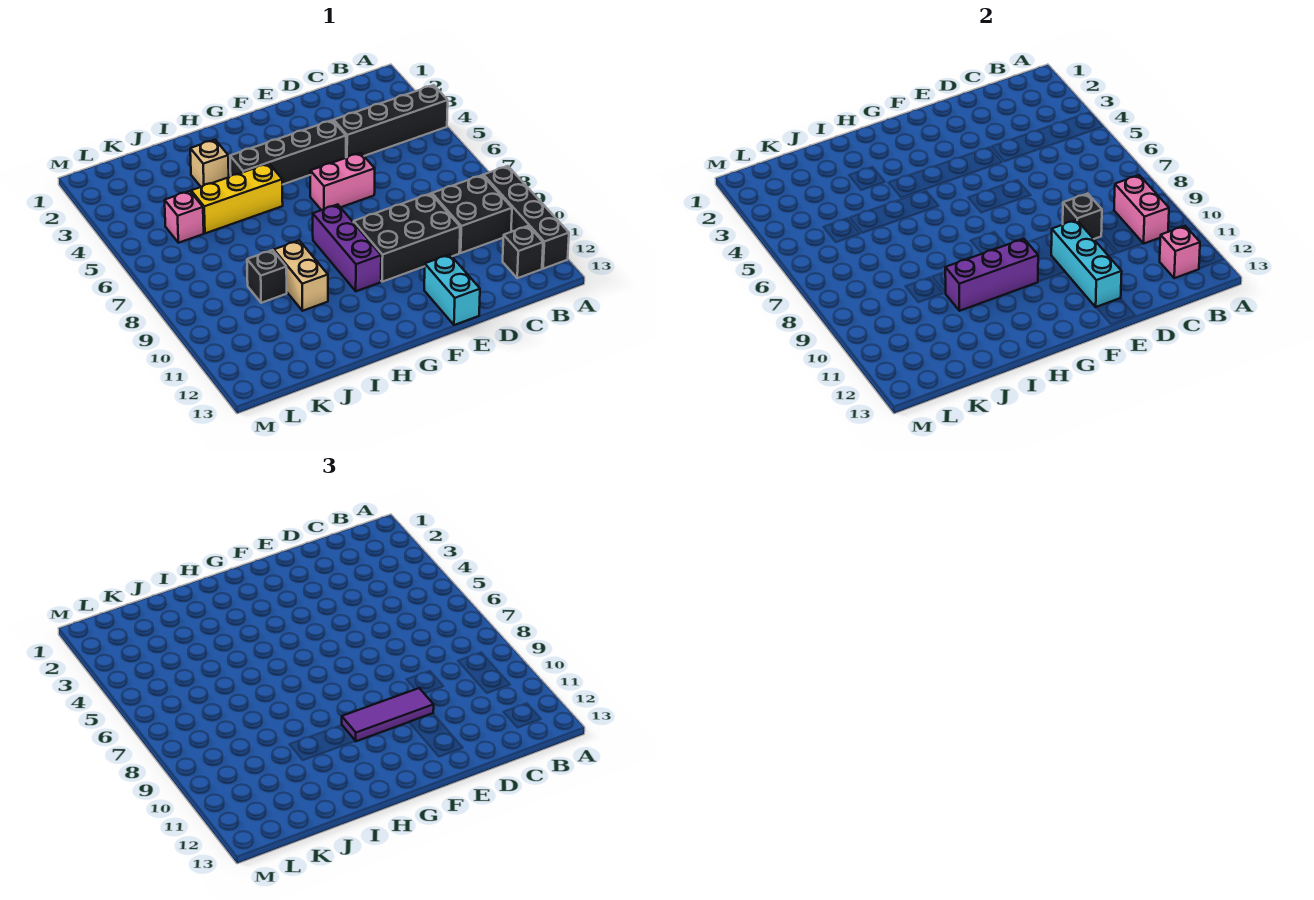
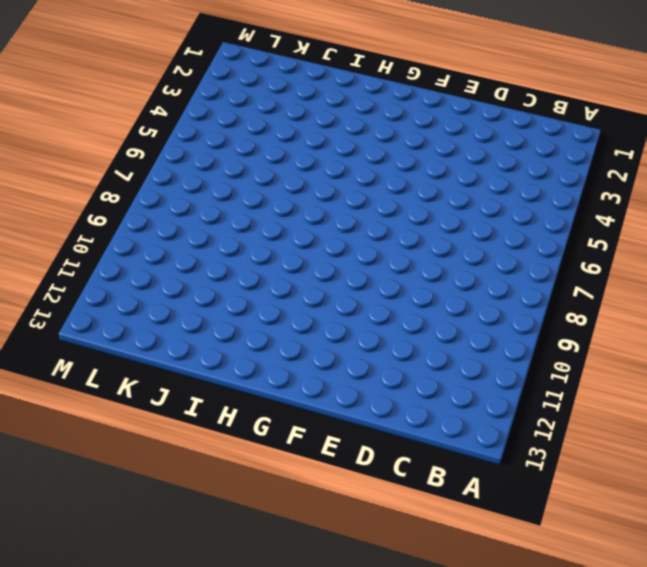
none -> black brick A4:D4 level 1
none -> black brick A9:A12 level 1
none -> black brick B9:C10 level 1

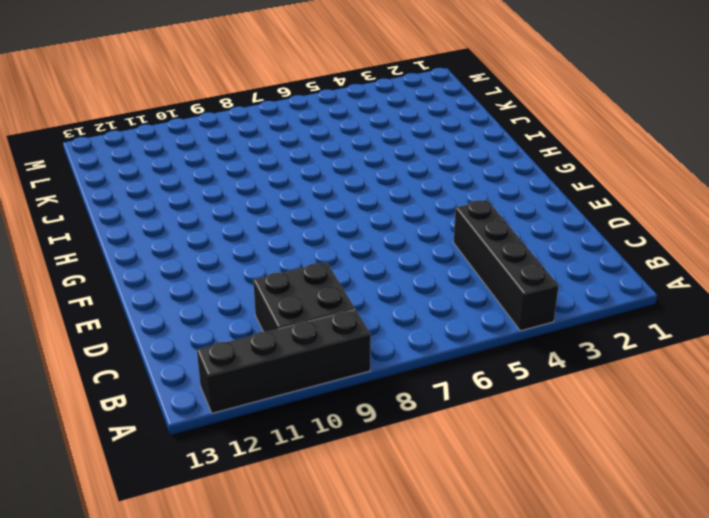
none -> black brick B12 level 1
none -> black brick D9:F10 level 1
none -> black brick E4:H4 level 1

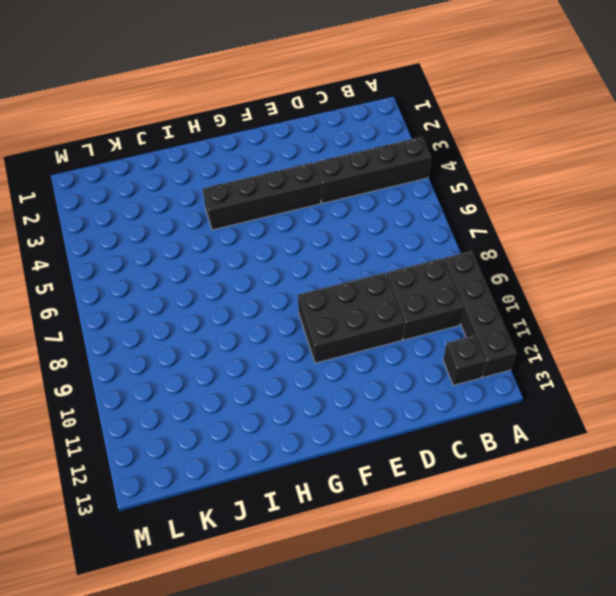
none -> pink brick E6:F6 level 1
none -> cyan brick E12:E13 level 1
none -> purple brick G8:G10 level 1

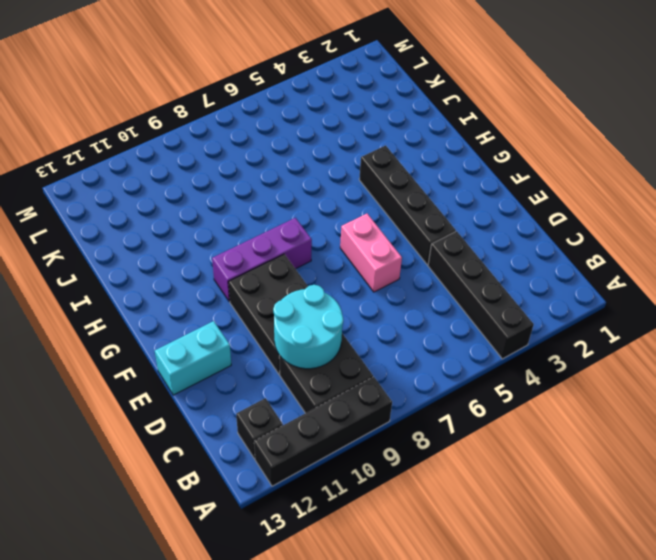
cyan round brick C9:D10 level 2 -> black brick D9 level 2
none -> yellow brick H5:J5 level 1
none -> tan brick I3 level 1
none -> tan brick I9:I10 level 1

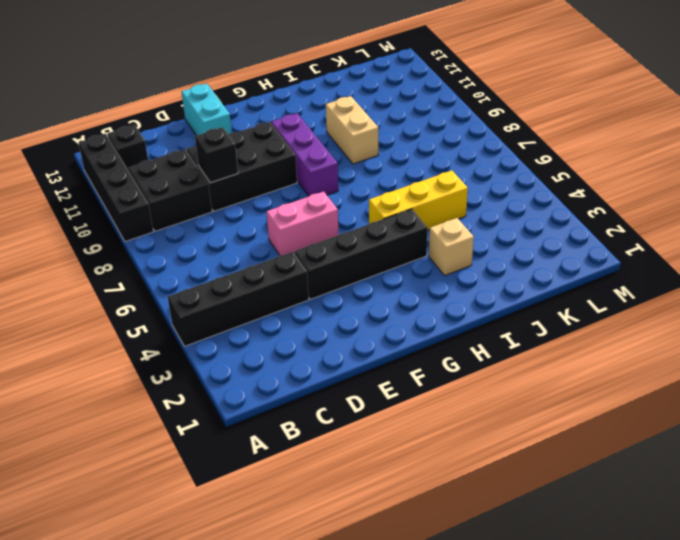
none -> black brick J9 level 1
none -> pink brick K5 level 1
none -> pink brick B9:B10 level 2

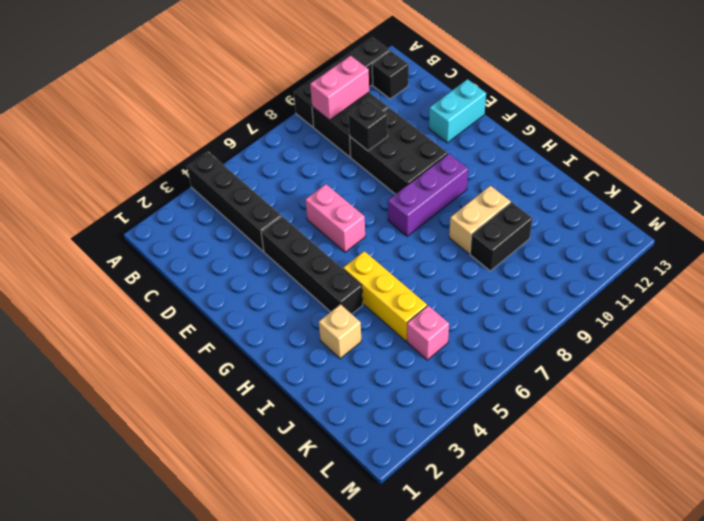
black brick J9:J10 level 1 -> black brick J9 level 1
none -> pink brick B12 level 2
none -> cyan brick E10:E12 level 2
none -> purple brick G10:I10 level 2

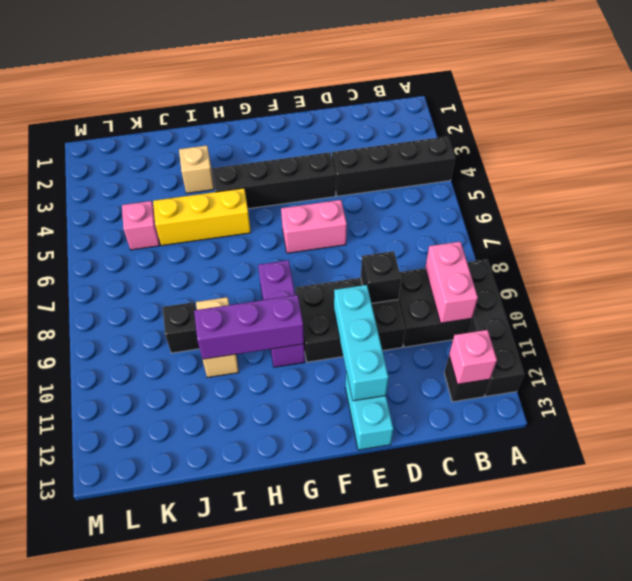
none -> purple tile E10:G10 level 3

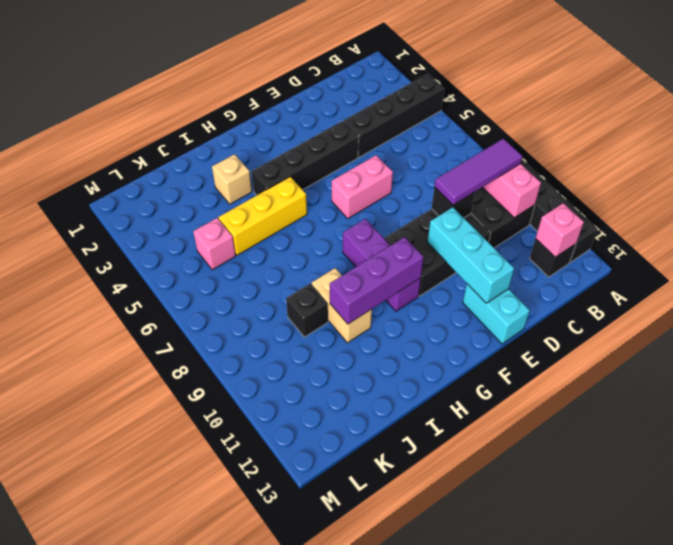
purple tile B9:D9 level 3 -> purple tile E10:G10 level 3

